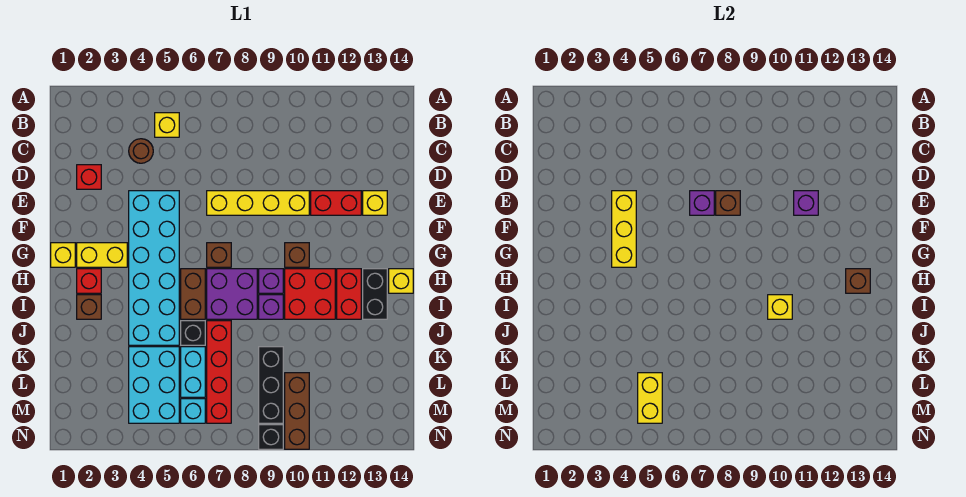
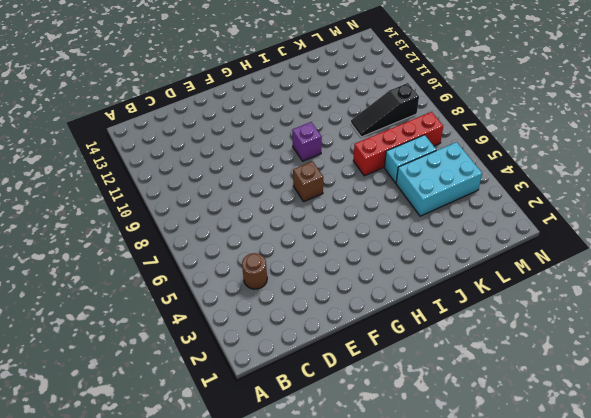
black slope K9:M9 level 1 top M -> black brick K9:M9 level 1
none -> yellow brick B5 level 1
none -> red brick D2 level 1
none -> cyan brick E4:J5 level 1
none -> yellow brick E7:E10 level 1

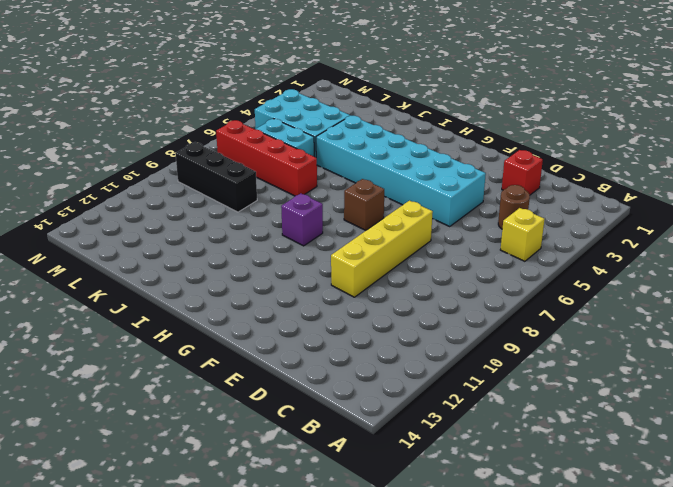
none -> red brick E11:E12 level 1
none -> yellow brick E13 level 1
none -> yellow brick G1 level 1
none -> yellow brick G2:G3 level 1

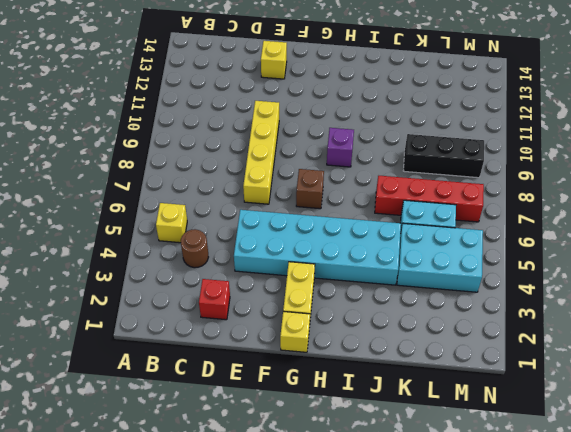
none -> red brick E11:E12 level 1
none -> brown brick G10 level 1
none -> red brick H2 level 1
none -> brown brick H6:I6 level 1

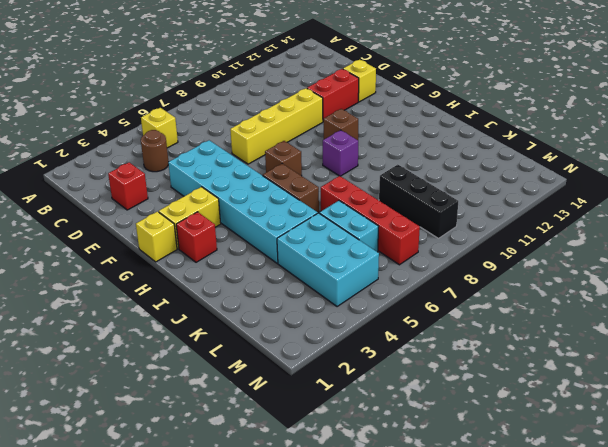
none -> purple brick H7:I8 level 1
none -> red brick H10:I11 level 1
none -> red brick H12:I12 level 1
none -> black brick H13:I13 level 1

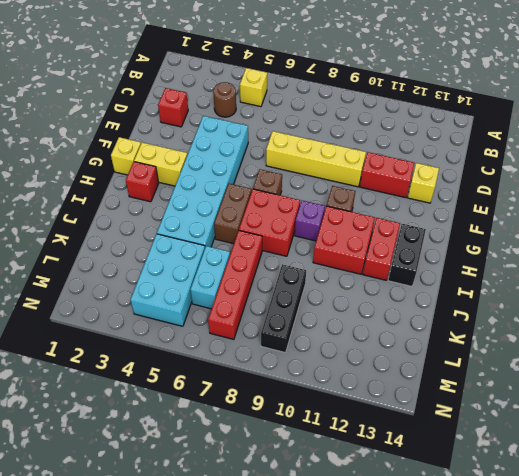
red brick H7:I8 level 1 -> purple brick H7:I8 level 1
none -> yellow brick H14 level 1
none -> brown brick I2 level 1
none -> purple brick I9 level 1
none -> black brick J6 level 1

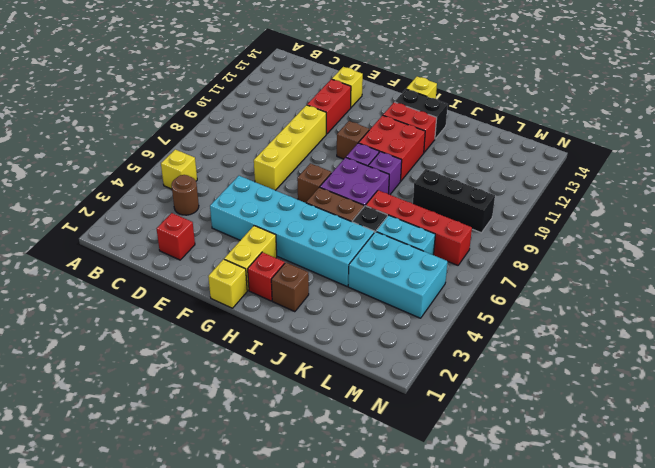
none -> brown brick L10:N10 level 1
none -> cyan brick M6 level 1
none -> black brick N9 level 1
none -> yellow brick E4:G4 level 2

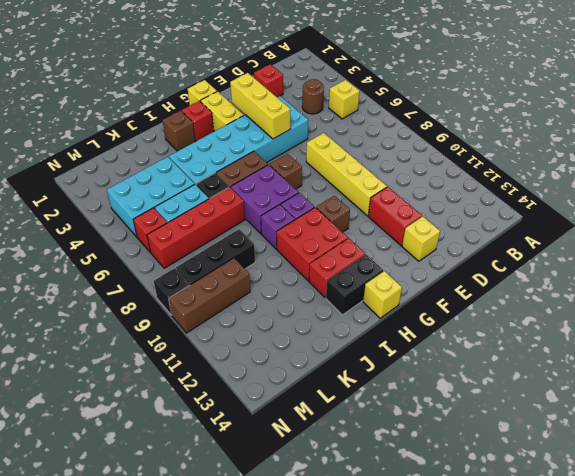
yellow brick F3:F5 level 2 -> yellow brick E4:G4 level 2
red brick M6 level 1 -> cyan brick M6 level 1
none -> purple brick E7 level 2
none -> brown brick E8 level 2
none -> purple brick E11 level 2
none -> brown brick H13 level 2

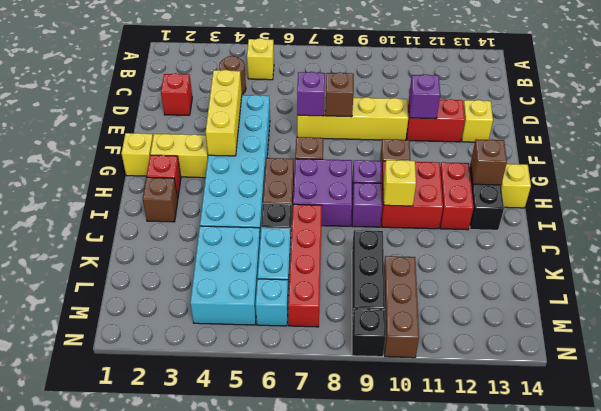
none -> yellow brick L5:M5 level 2

